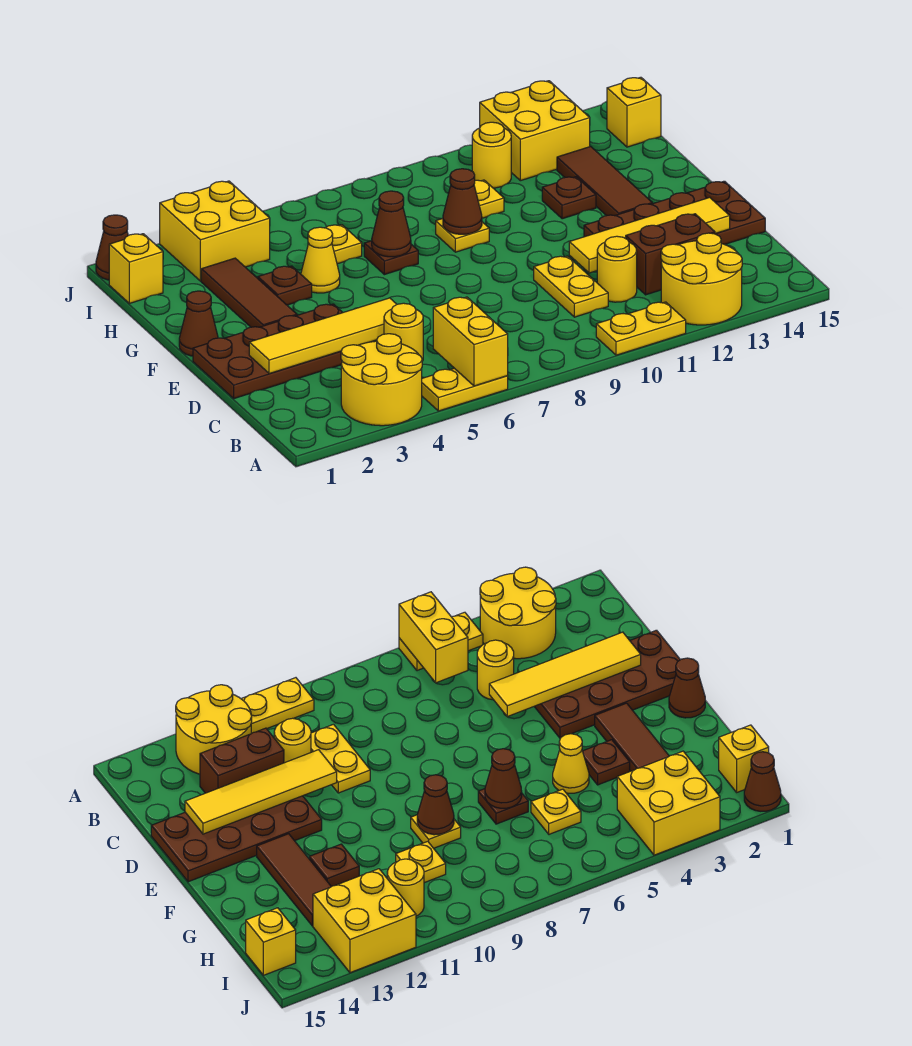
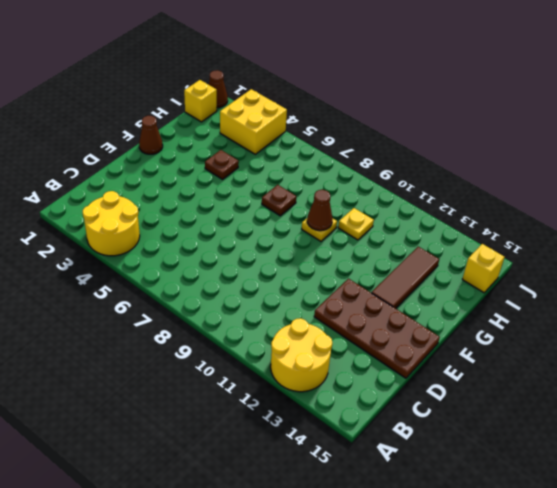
none -> yellow plate A5:A6 level 1
none -> yellow plate A10:A11 level 1
none -> yellow round brick C5 level 1
none -> yellow plate C10:D10 level 1

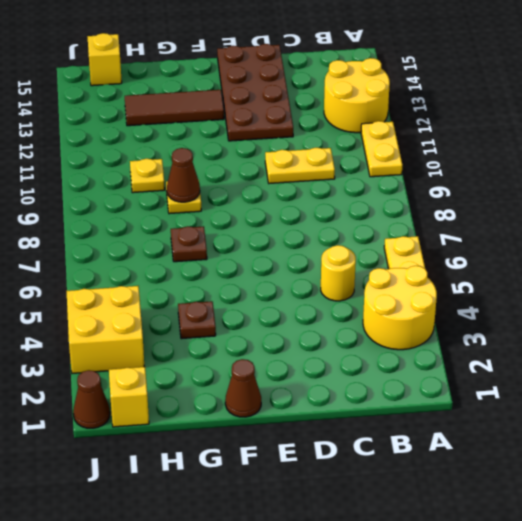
none -> yellow round brick C11 level 1
none -> brown brick C12:C13 level 1
none -> brown plate D1:E4 level 1
none -> brown tile F3:H3 level 1

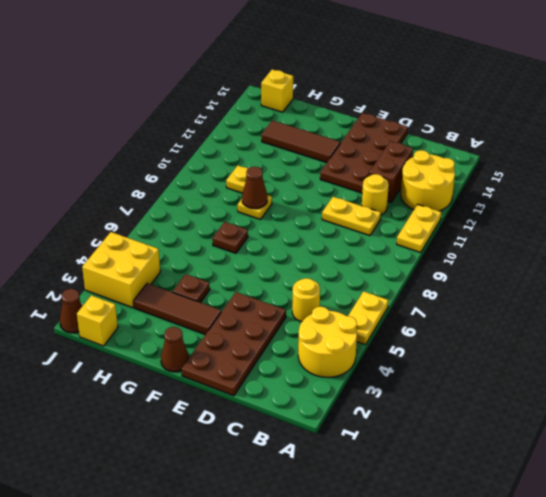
none -> yellow cone G5 level 1
none -> brown plate G12 level 1
none -> yellow plate H6 level 1
none -> yellow round brick I11 level 1

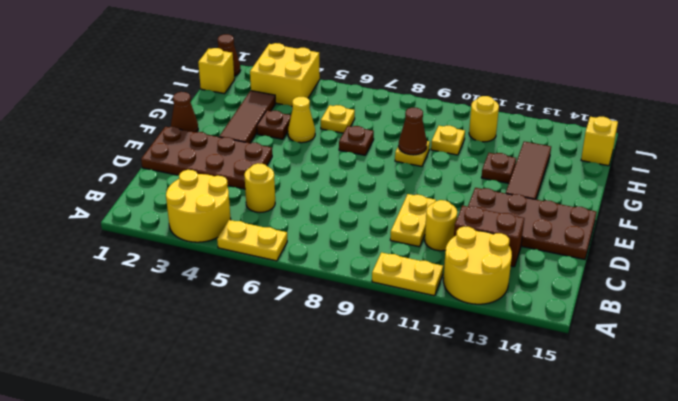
none -> yellow brick I12:J13 level 1
none -> yellow brick A6:B6 level 2
none -> yellow tile D2:D5 level 2
none -> yellow tile D11:D14 level 2

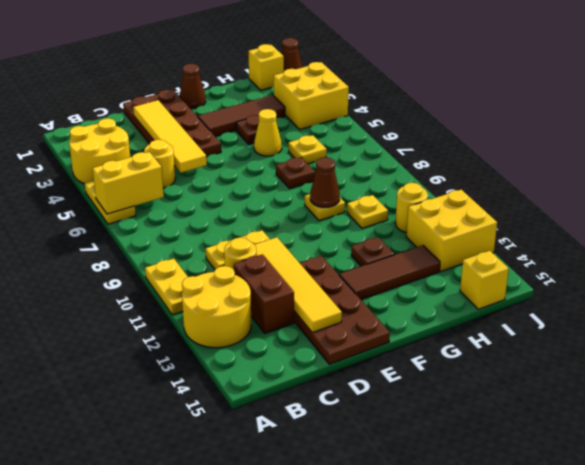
none -> brown cone G7 level 2

